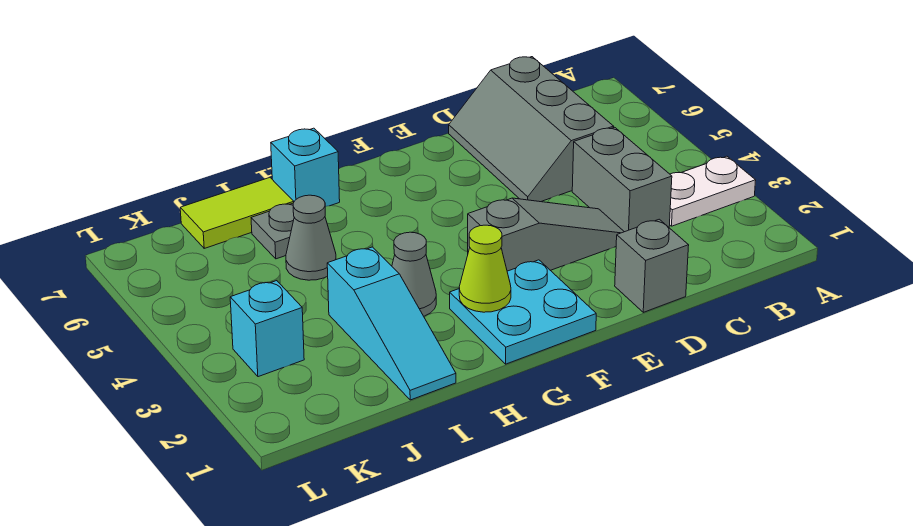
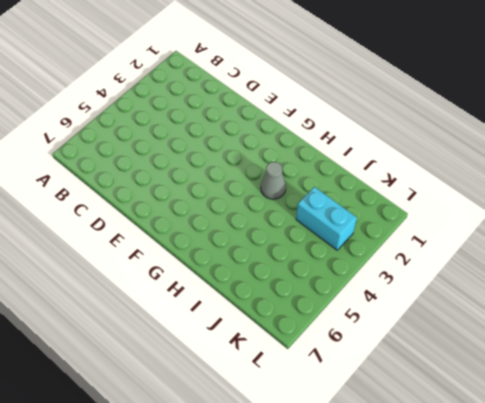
cyan brick J3:K3 level 1 -> cyan brick K3 level 1
none -> white plate A3:B3 level 1
none -> grey brick C3:C4 level 1
none -> grey slope C5:D7 level 1 top C

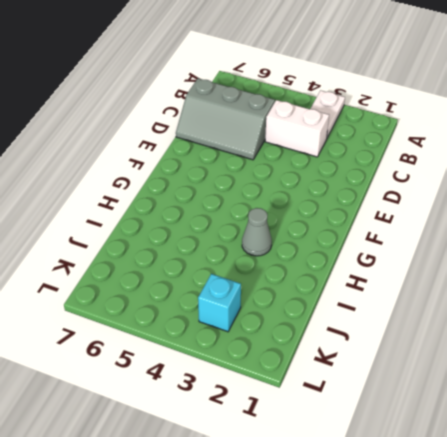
white brick C3:C4 level 1 -> grey brick C3:C4 level 1
none -> grey brick D1 level 1
none -> grey slope D3:F3 level 1 top F
none -> cyan plate F1:G2 level 1

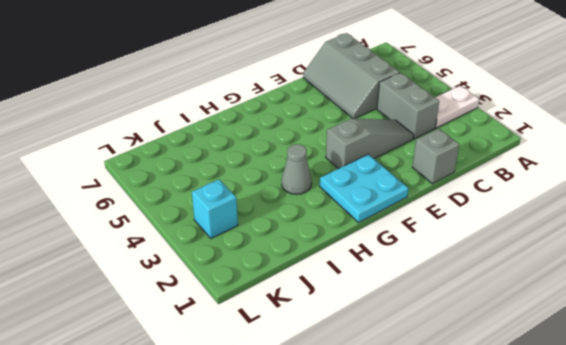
none -> cyan brick H7 level 1
none -> cyan slope I1:I3 level 1 top 3
none -> grey cone I5 level 1

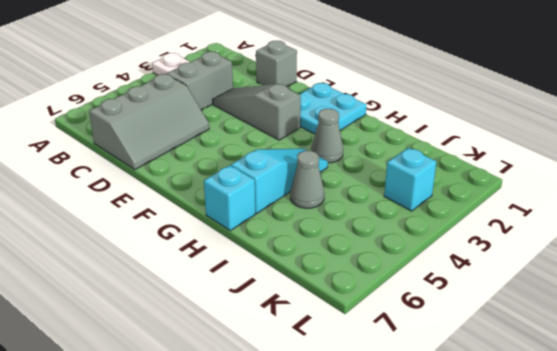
cyan slope H4:H6 level 1 top 6 -> cyan slope I1:I3 level 1 top 3
none -> grey plate I6 level 1
none -> lime tile I7:J7 level 1
none -> lime cone G2 level 2

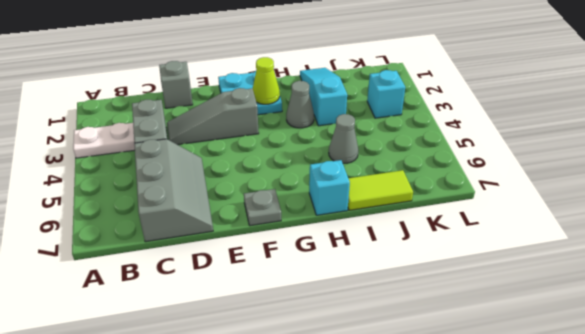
grey plate F7 level 1 -> grey plate I6 level 1

